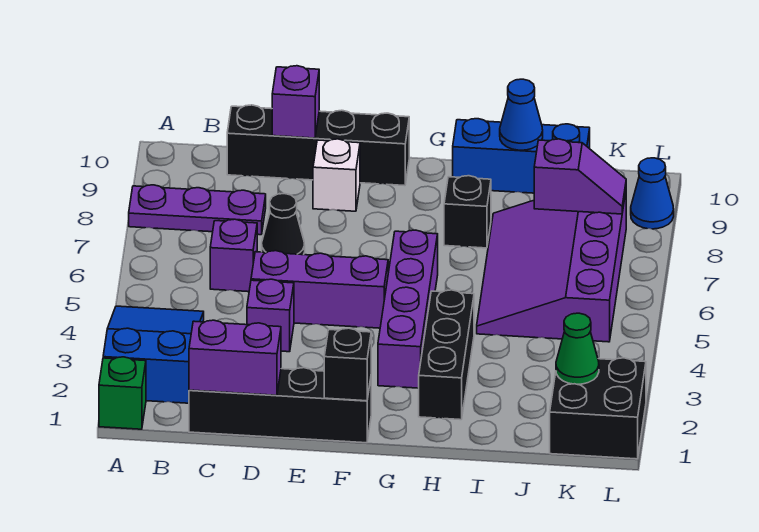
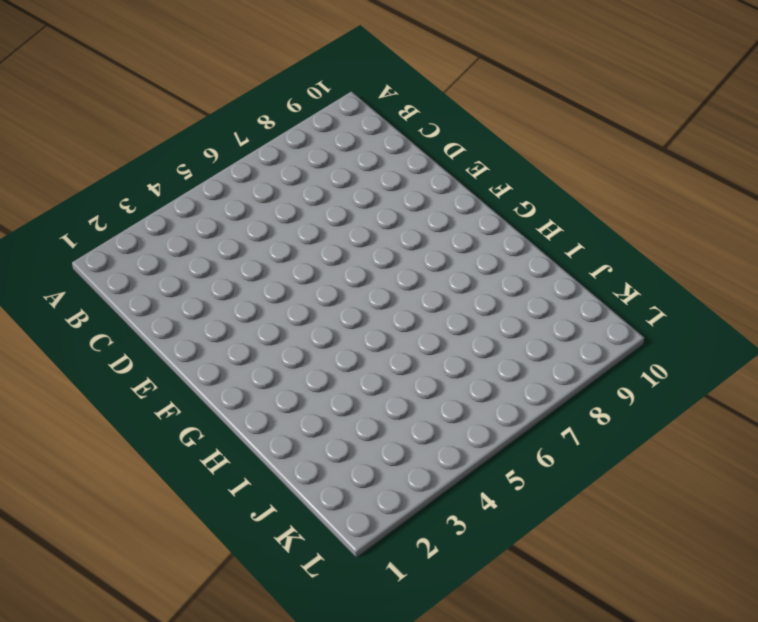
none -> green brick A1 level 1
none -> blue slope A2:B4 level 1 top 2
none -> purple plate A8:C8 level 1

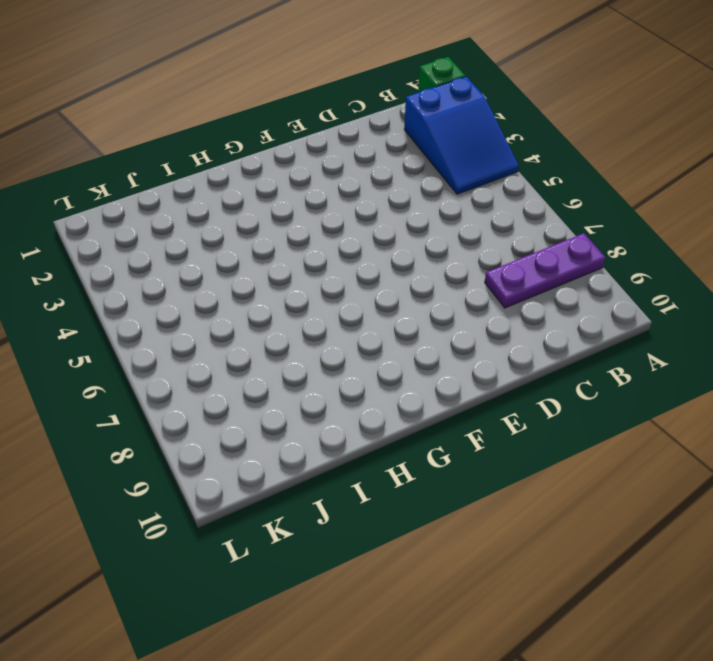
none -> black brick C1:F1 level 1
none -> purple brick C6 level 1
none -> black brick C10:F10 level 1

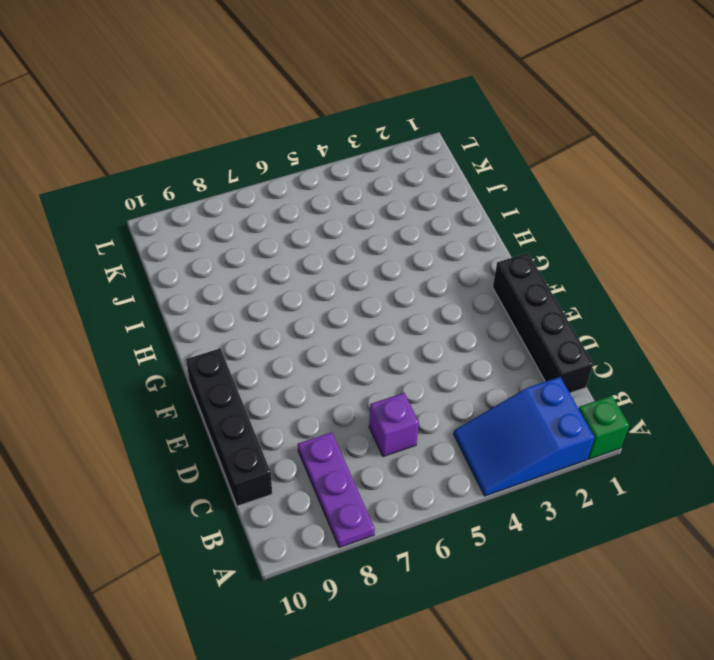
none -> purple brick D4 level 1
none -> purple brick D5:F5 level 1
none -> black cone D7 level 1

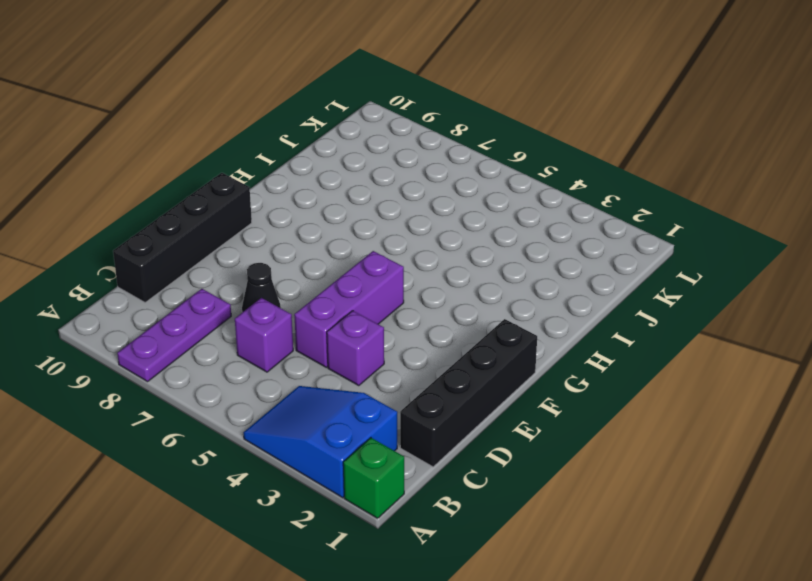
none -> white brick E9 level 1
none -> purple brick G3:G6 level 1
none -> black brick H2:H4 level 1

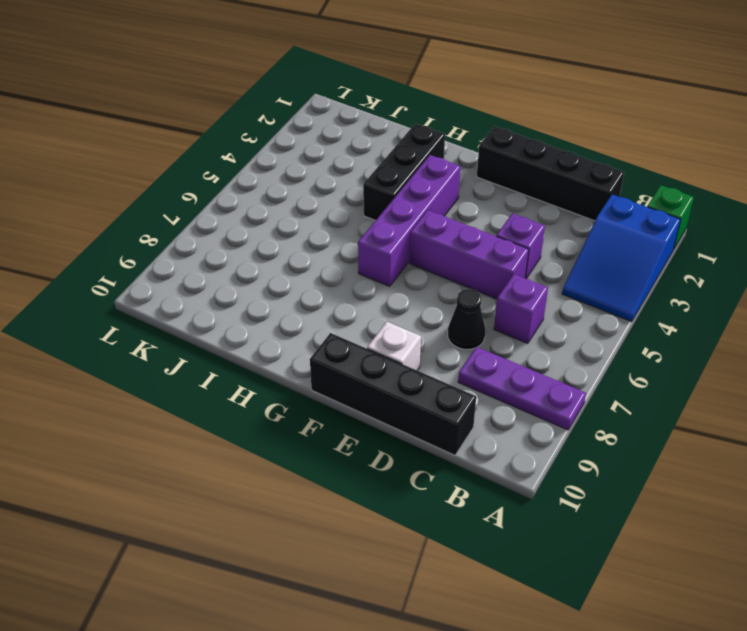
none -> black brick H8 level 1
none -> blue brick H10:J10 level 1
none -> purple slope I5:K8 level 1 top K

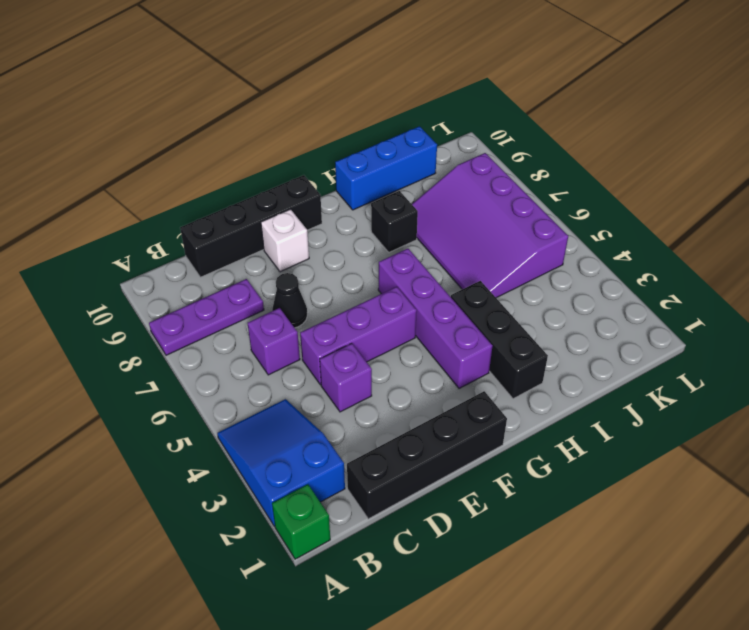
none -> black brick K1:L2 level 1
none -> blue cone L9 level 1
none -> purple brick C1:D1 level 2

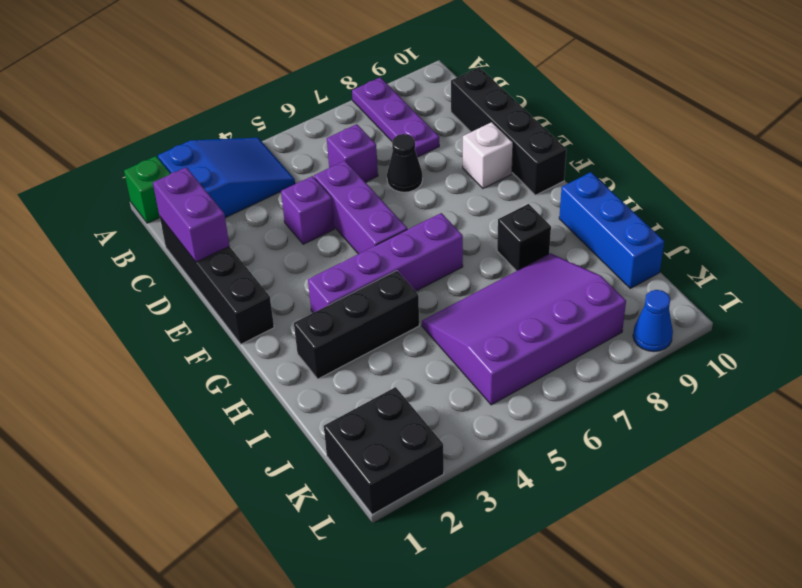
none -> purple brick D10 level 2
none -> black brick F1 level 2
none -> blue cone I10 level 2

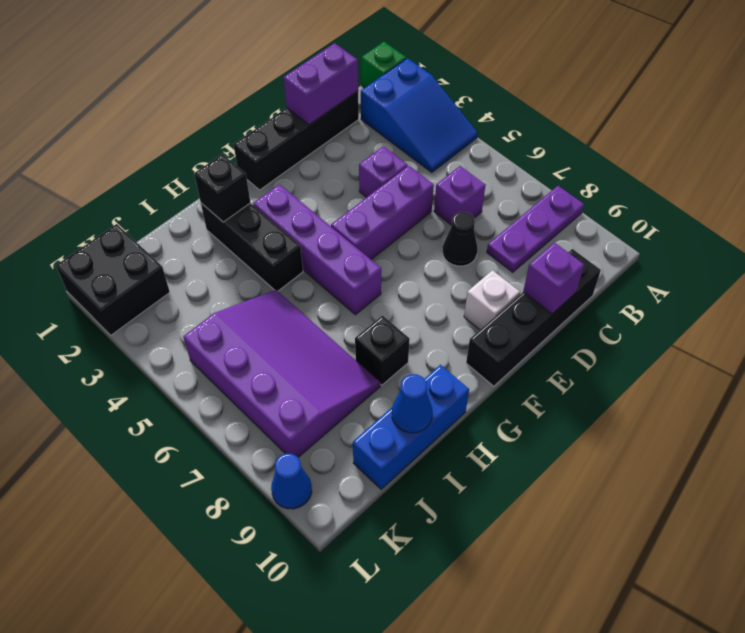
black brick H2 level 2 -> black brick F1 level 2
none -> purple slope J8:K8 level 2 top J
none -> green cone K2 level 2

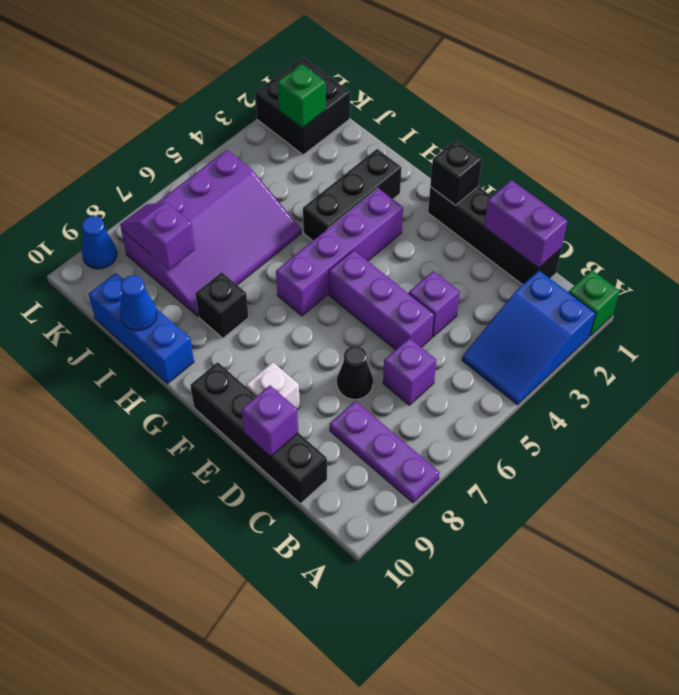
green brick K2 level 2 -> green cone K2 level 2

